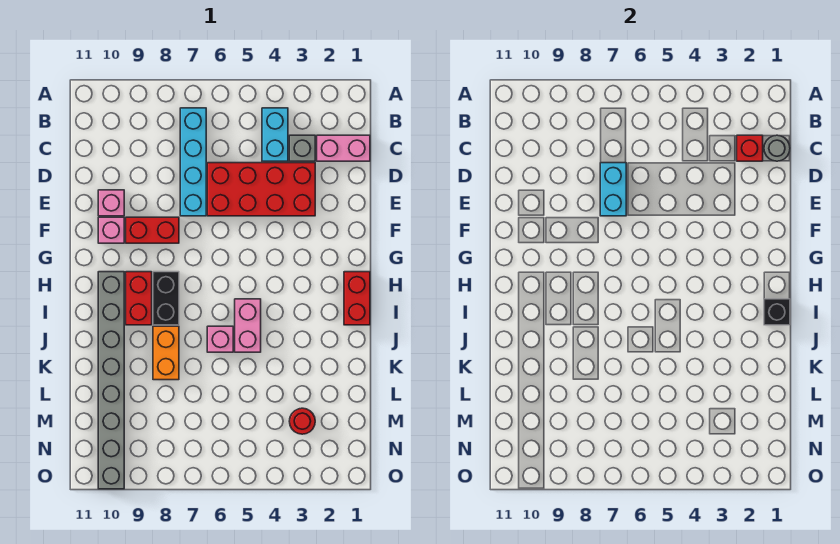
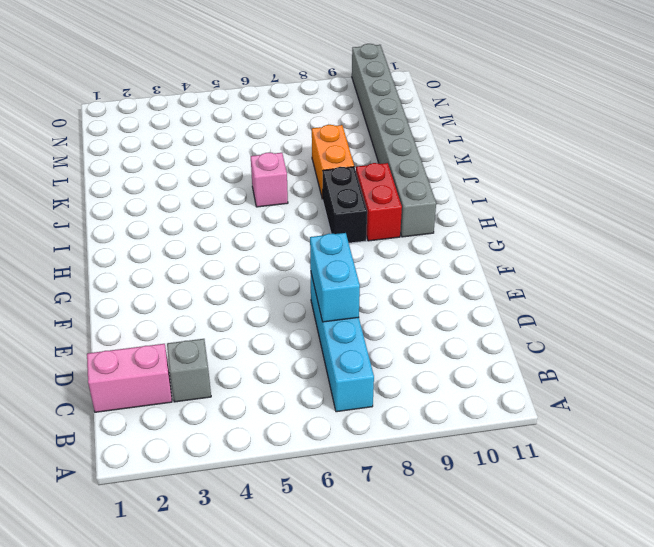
none -> cyan brick B4:C4 level 1
none -> red brick D3:E6 level 1
none -> pink brick E10 level 1

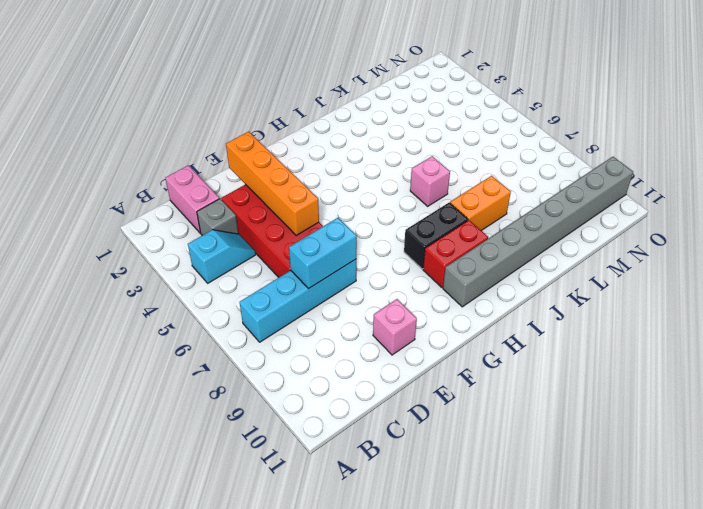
cyan slope B4:C4 level 1 top B -> cyan brick B4:C4 level 1
orange brick E2:E5 level 2 -> none
none -> red brick F8:F9 level 1
none -> pink brick F10 level 1
none -> red brick H1:I1 level 1

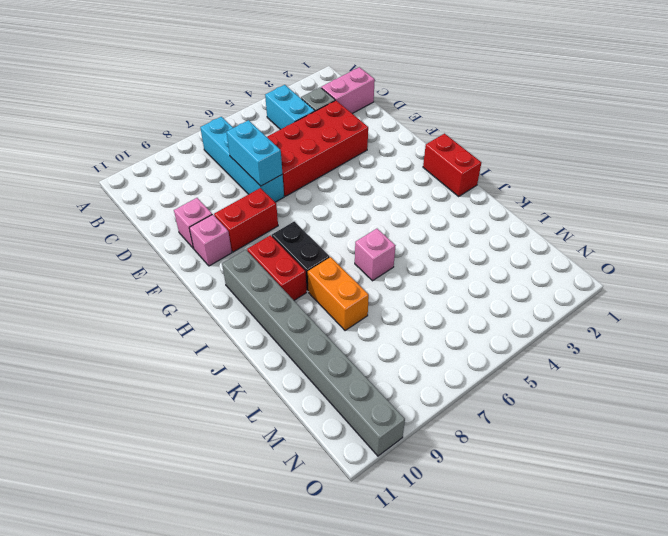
none -> pink brick I5:J5 level 1
none -> red round brick M3 level 1
none -> grey round brick C1 level 2

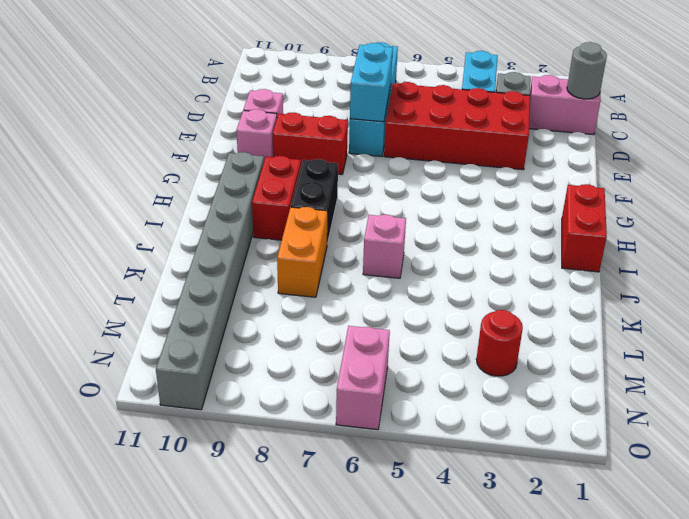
pink brick N6:O6 level 1 -> pink brick I5:J5 level 1
none -> red brick C2 level 2
none -> black brick I1 level 2

